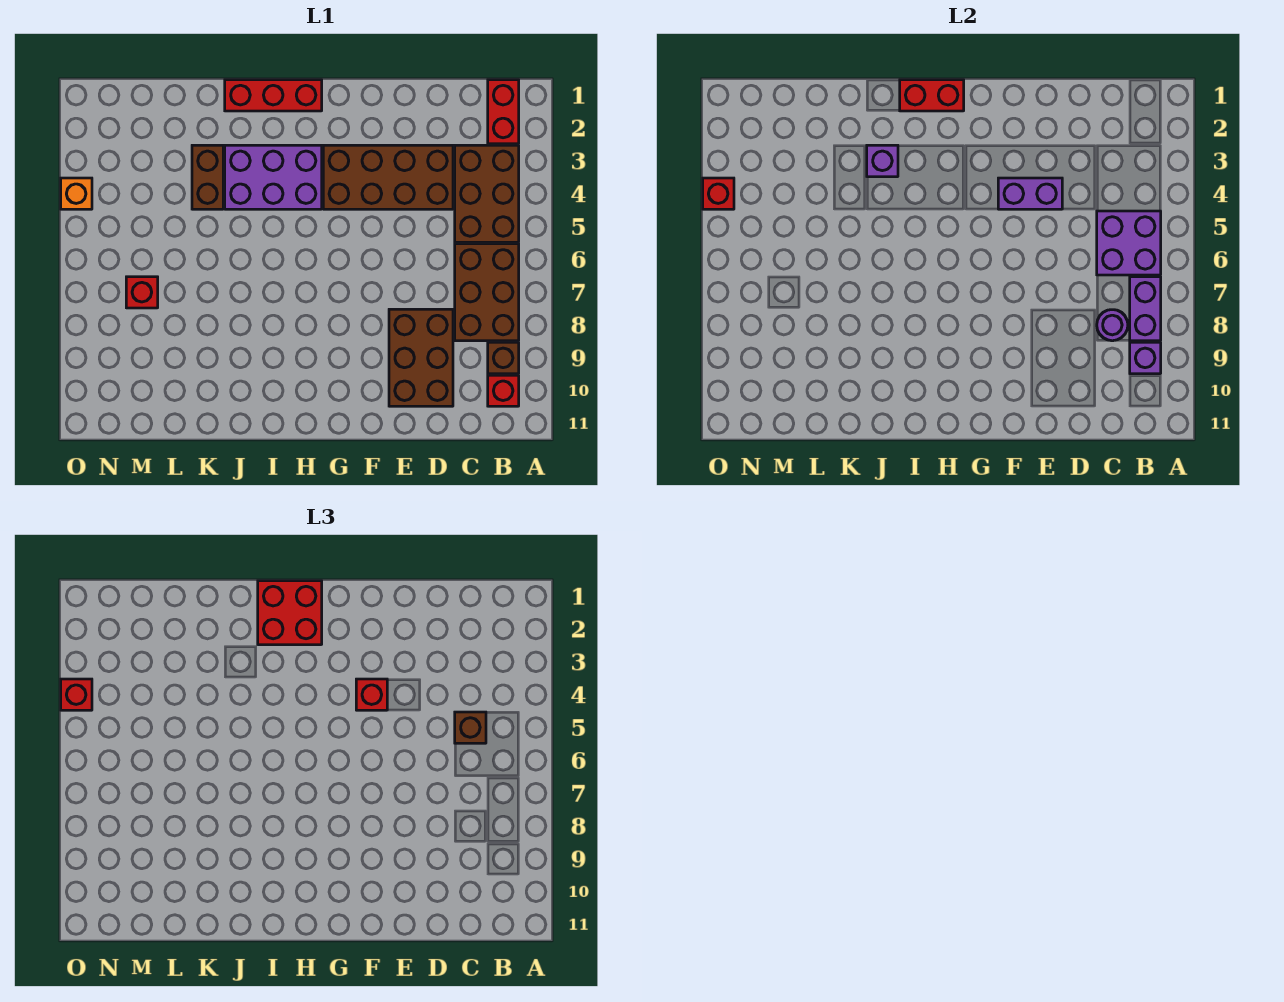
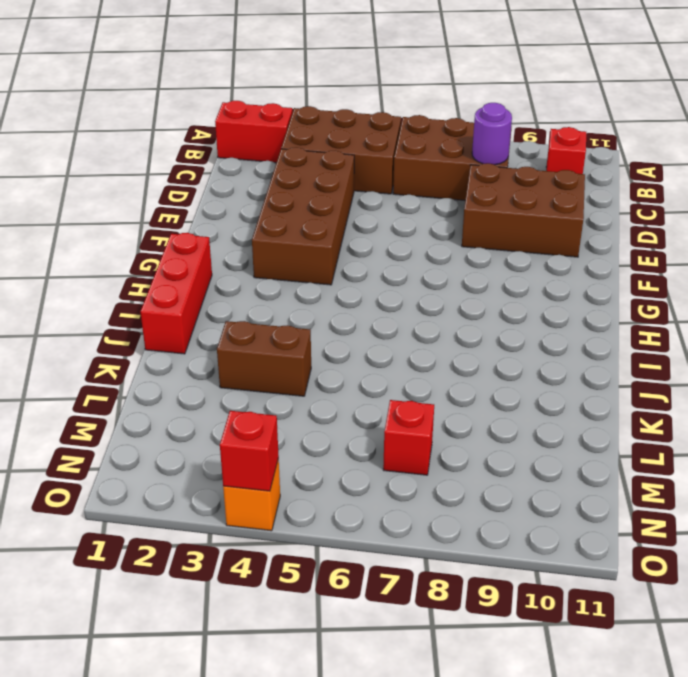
none -> brown brick B9 level 1
none -> purple brick H3:J4 level 1
none -> purple brick B5:C6 level 2

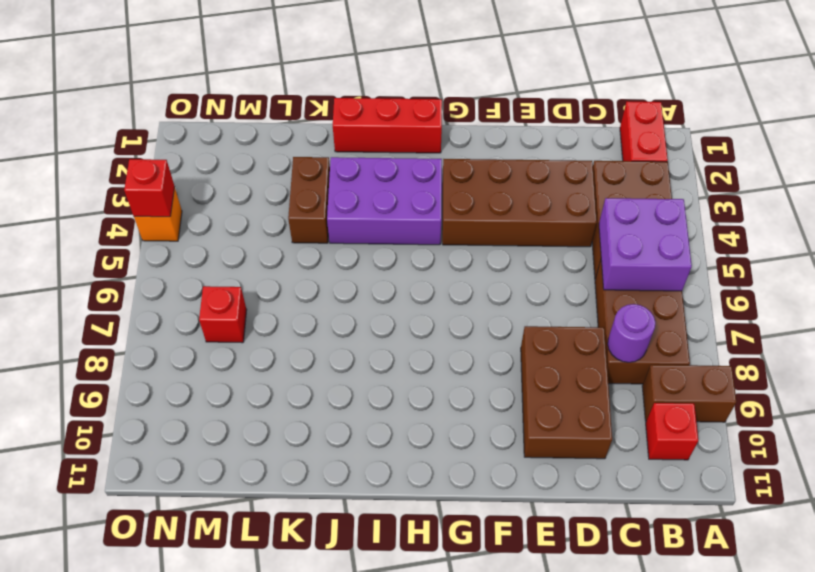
brown brick A9:B9 level 1 -> brown brick B9 level 1
none -> purple brick B7:B8 level 2
none -> purple brick B9 level 2
none -> purple brick E4:F4 level 2

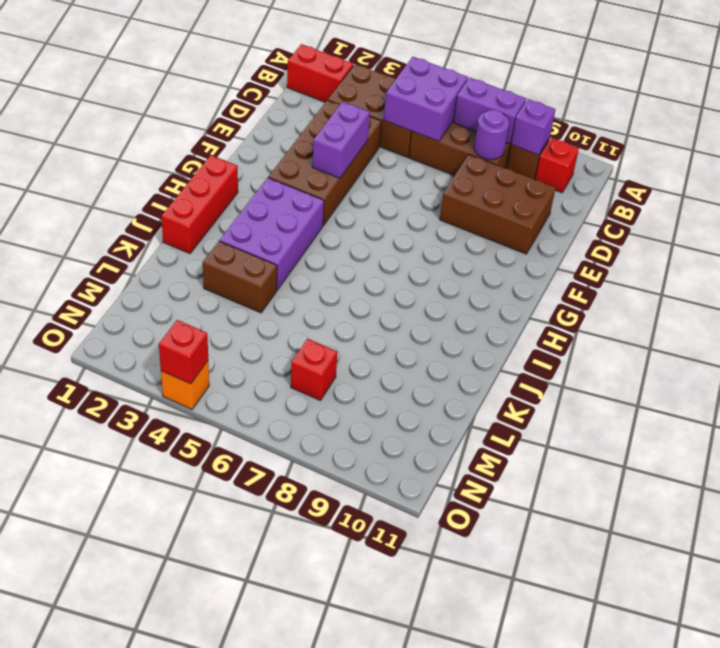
none -> red brick H1:I1 level 2
none -> purple brick J3 level 2
none -> brown brick C5 level 3

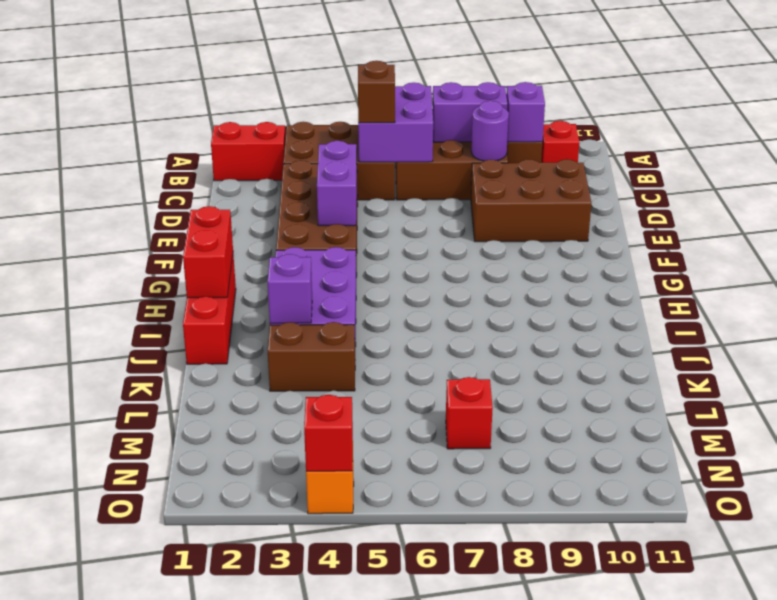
none -> red brick F4 level 3
none -> red brick H1:I2 level 3
none -> red brick O4 level 3

